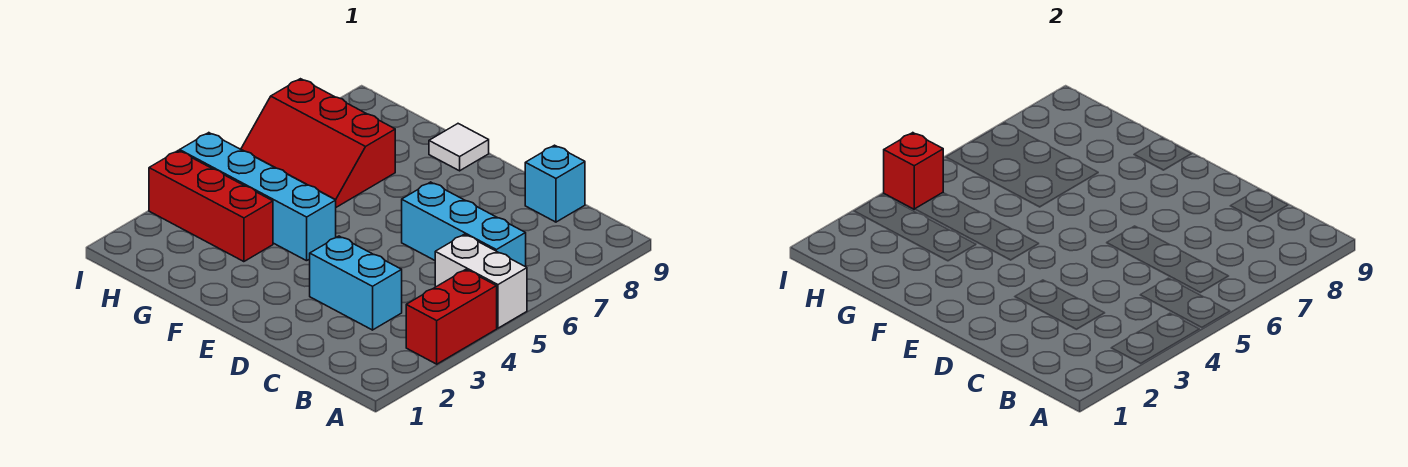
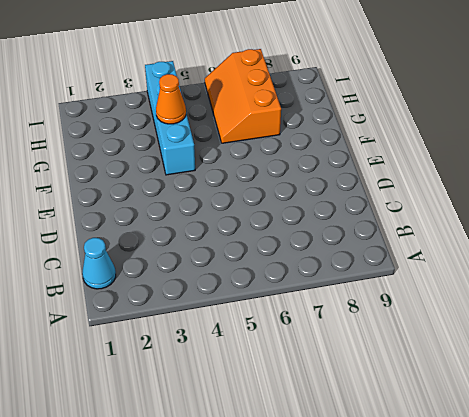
cyan cone B1 level 1 -> none
orange cone G4 level 2 -> none
orange slope G6:I7 level 1 top 7 -> red slope G6:I7 level 1 top 7
none -> red brick A3:A4 level 1
none -> white brick A5:B5 level 1

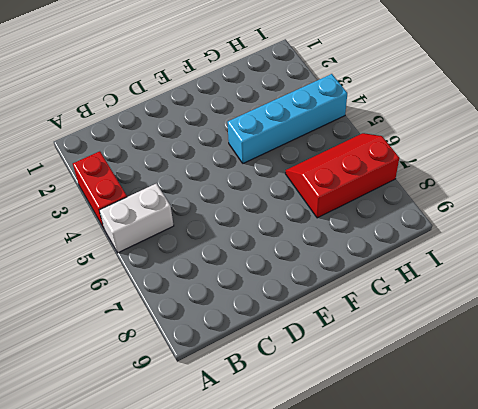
none -> cyan brick B6:D6 level 1
none -> cyan brick C3:D3 level 1

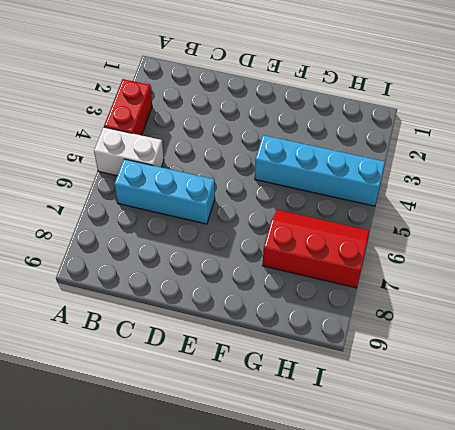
none -> cyan brick C3:D3 level 1
none -> cyan brick C9 level 1

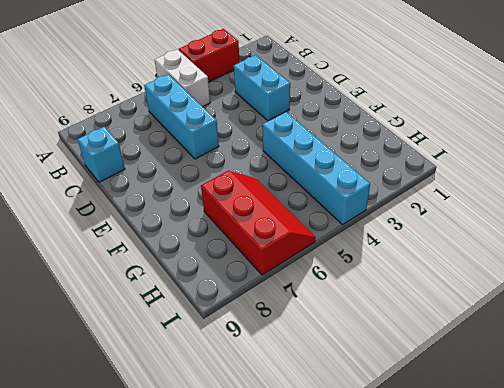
none -> white tile F9 level 1
none -> red brick G3:I3 level 1

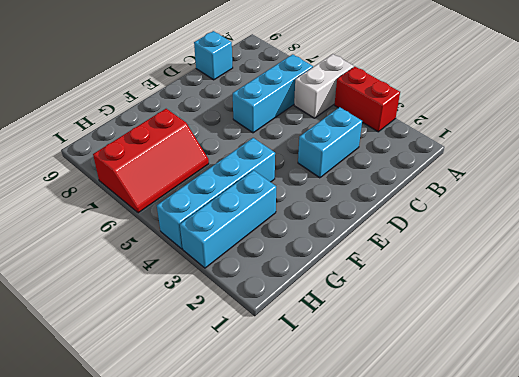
cyan brick G3:I3 level 1 -> red brick G3:I3 level 1
none -> white tile F9 level 1
none -> red brick I4 level 2

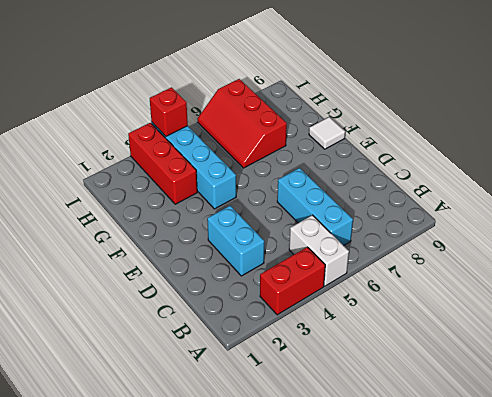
none -> cyan brick C9 level 1

